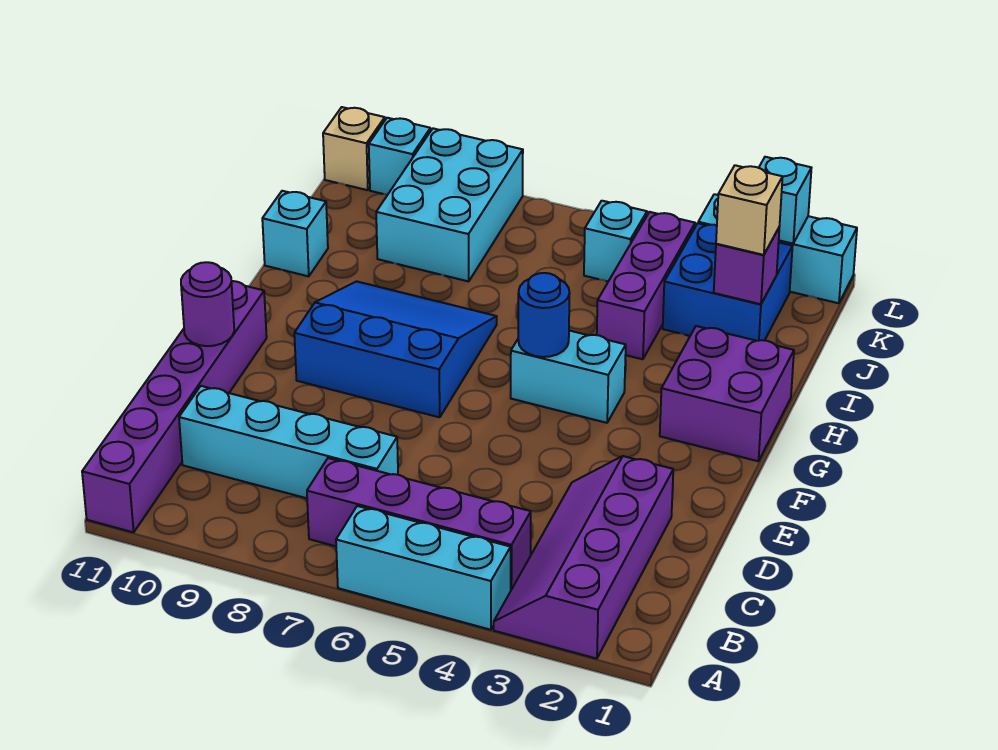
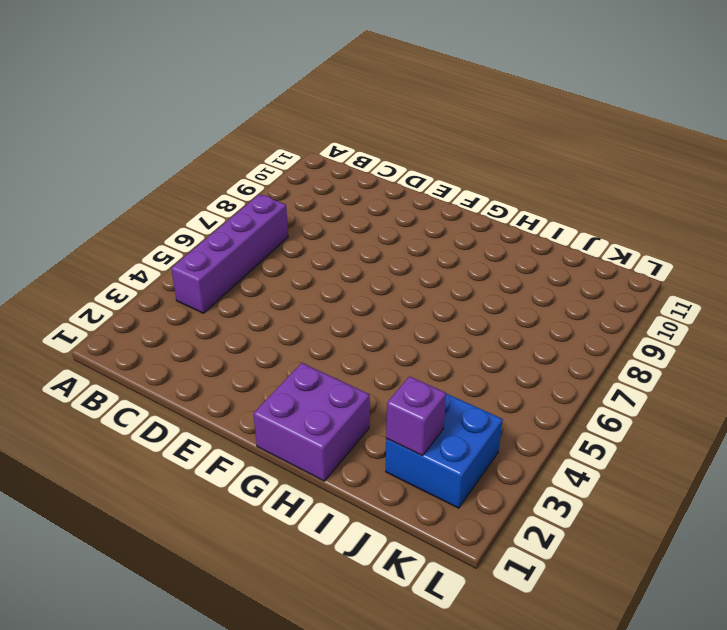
none -> purple slope A2:D3 level 1 top 2
none -> cyan brick A4:A6 level 1
none -> purple brick A11:F11 level 1

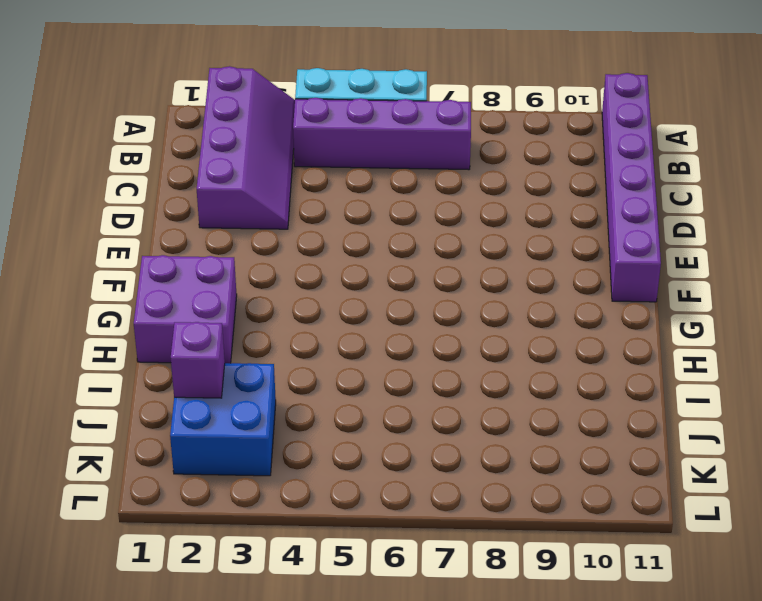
none -> cyan brick C7:C10 level 1
none -> blue slope F7:H9 level 1 top F
none -> cyan brick G4:G5 level 1

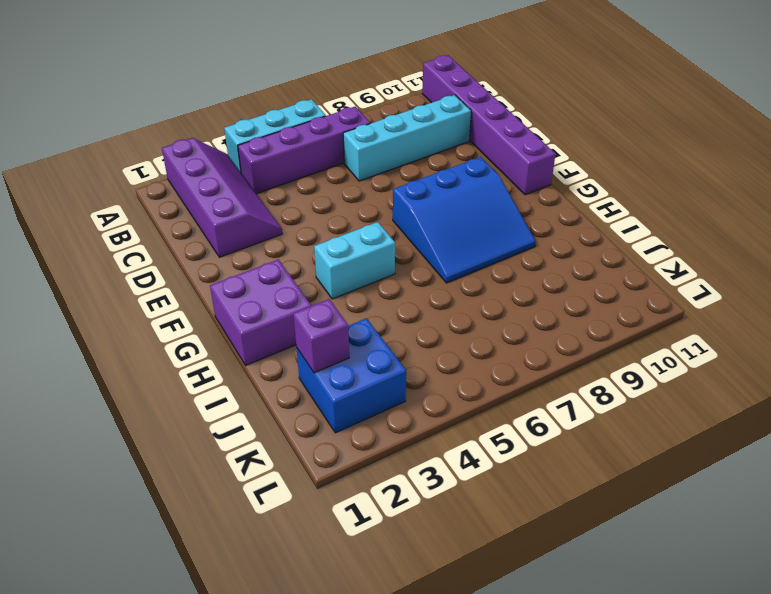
none -> purple brick I4:K4 level 1
none -> cyan brick I11 level 1
none -> cyan brick J8:L9 level 1

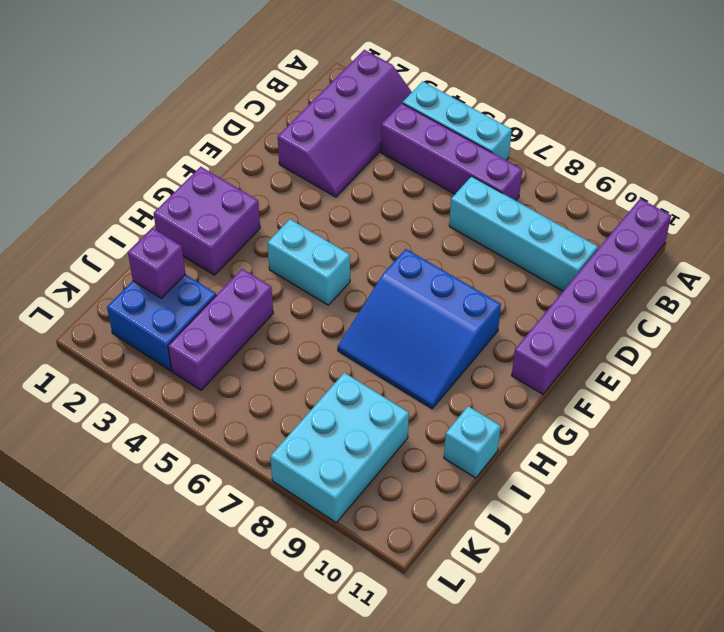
none -> cyan brick K5 level 1
none -> cyan brick L1:L3 level 1
none -> cyan brick L10 level 1

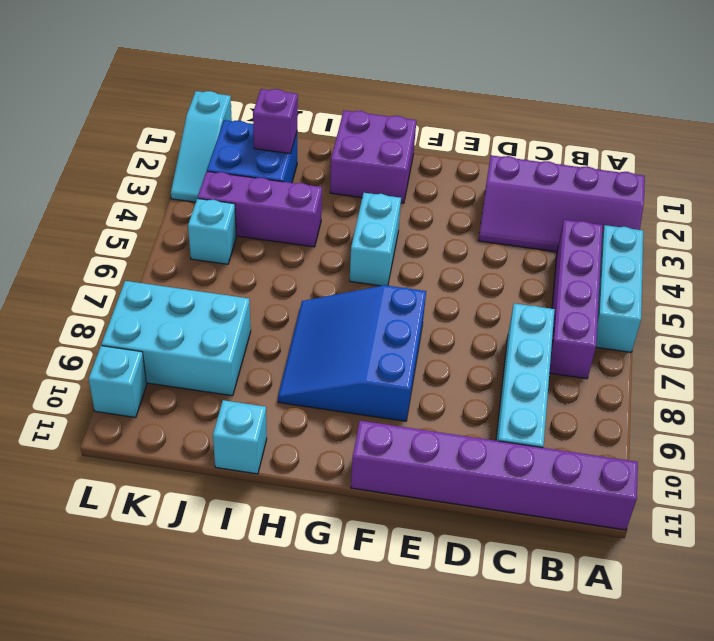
cyan slope L1:L3 level 1 top 1 -> cyan brick L1:L3 level 1
none -> tan brick L11 level 1
none -> purple round brick E11 level 2
none -> blue round brick G5 level 2

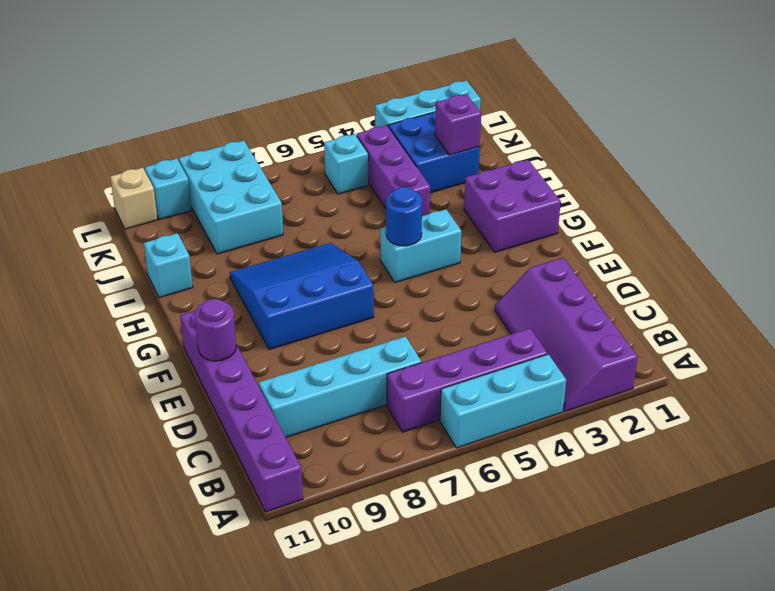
none -> cyan brick L2 level 2
none -> tan brick J2 level 3

